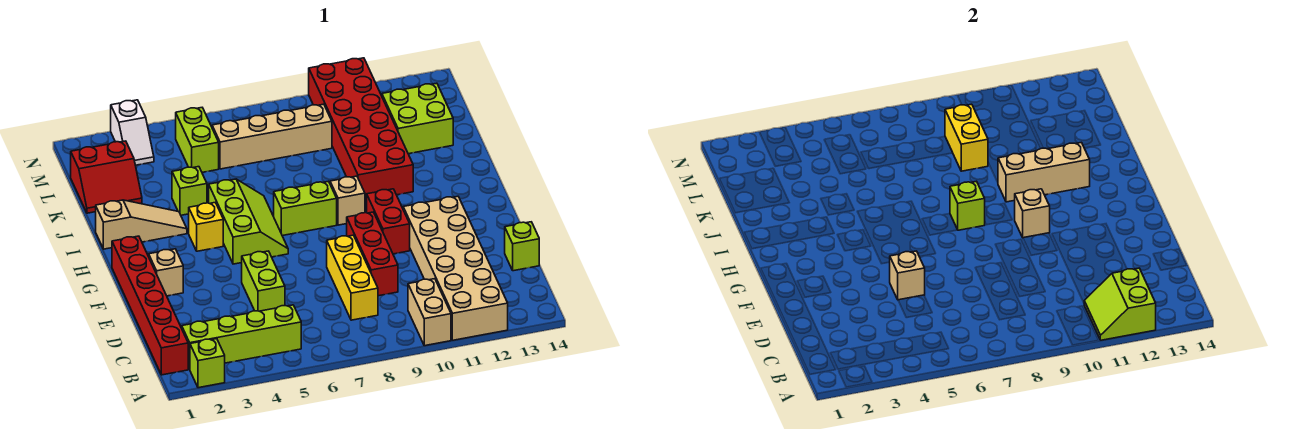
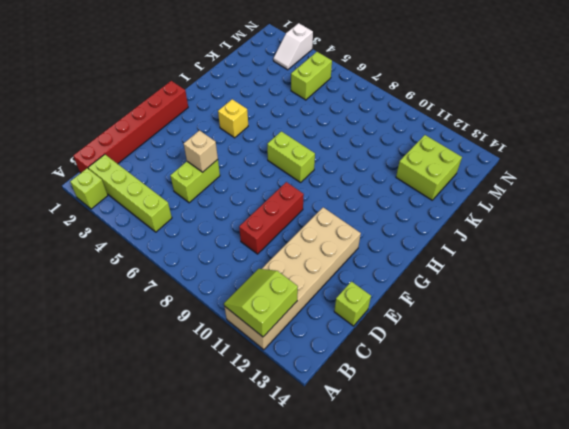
none -> tan brick A10:B10 level 1
none -> yellow brick C8:E8 level 1
none -> tan brick F2 level 1

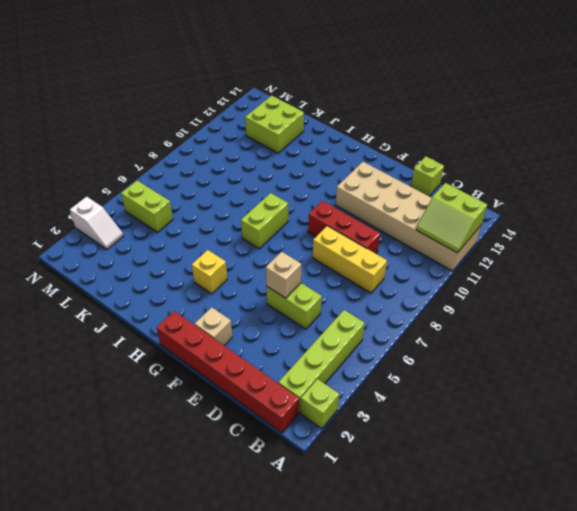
none -> tan brick A10:B10 level 1
none -> red brick F10:G10 level 1
none -> lime slope G5:I6 level 1 top 5

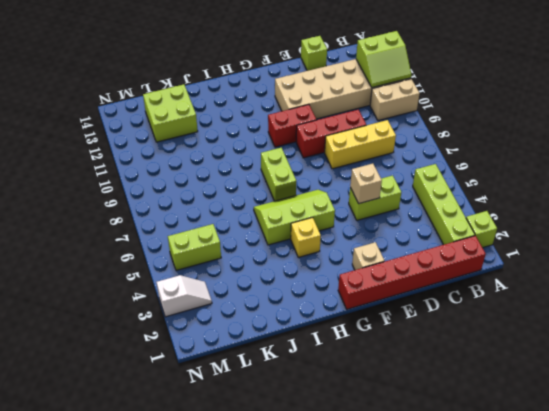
none -> tan brick H9 level 1
none -> tan slope I1:I3 level 1 top 1
none -> red brick I10:N11 level 1

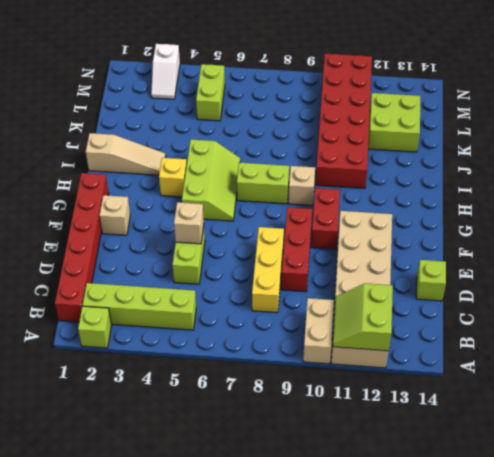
none -> lime brick J4 level 1
none -> red slope K1:L2 level 1 top L
none -> tan brick L6:L9 level 1

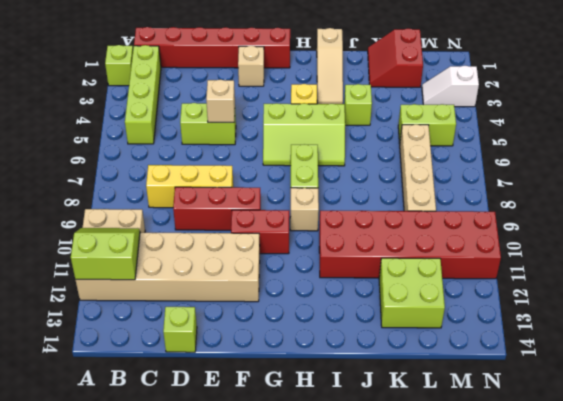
none -> tan brick G10 level 2
none -> lime brick H8 level 2
none -> tan brick I10:I12 level 2

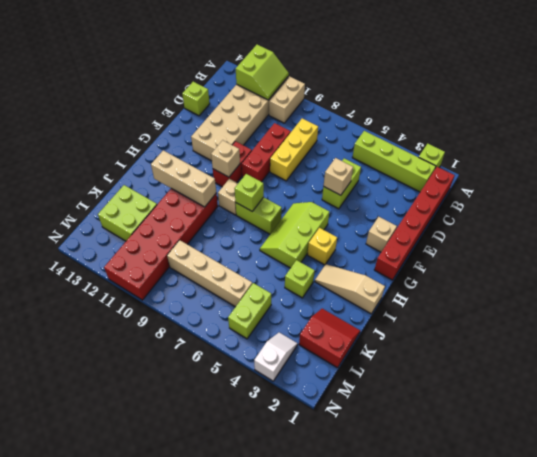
none -> yellow brick K9:L9 level 2

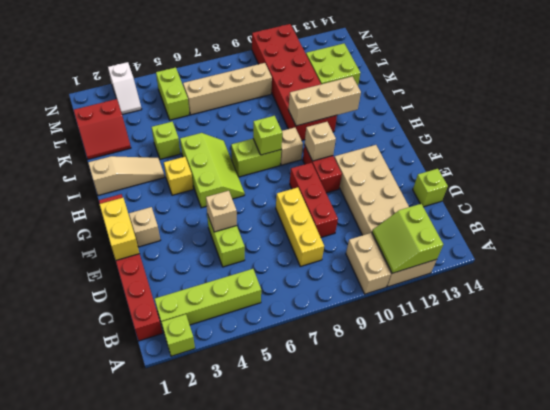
yellow brick E1:F1 level 2 -> yellow brick K9:L9 level 2

